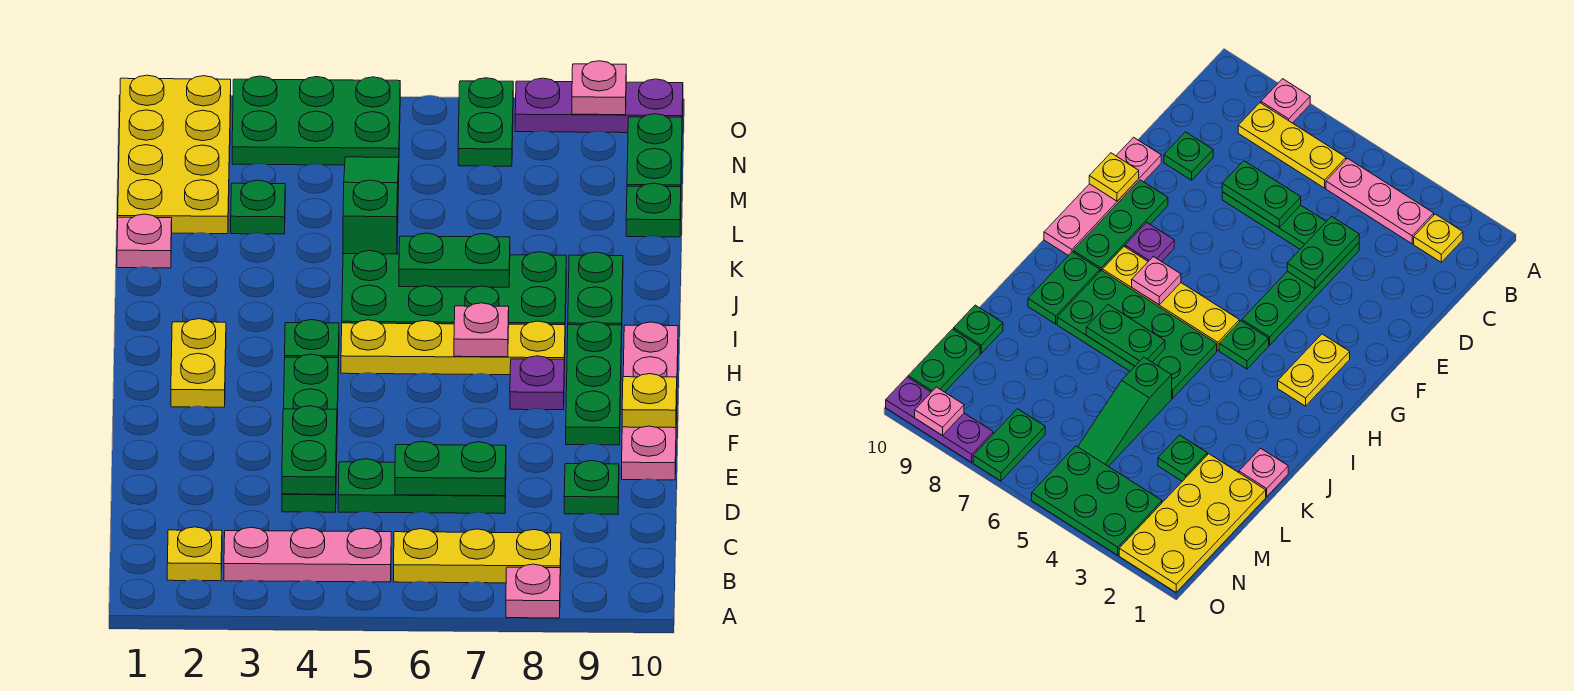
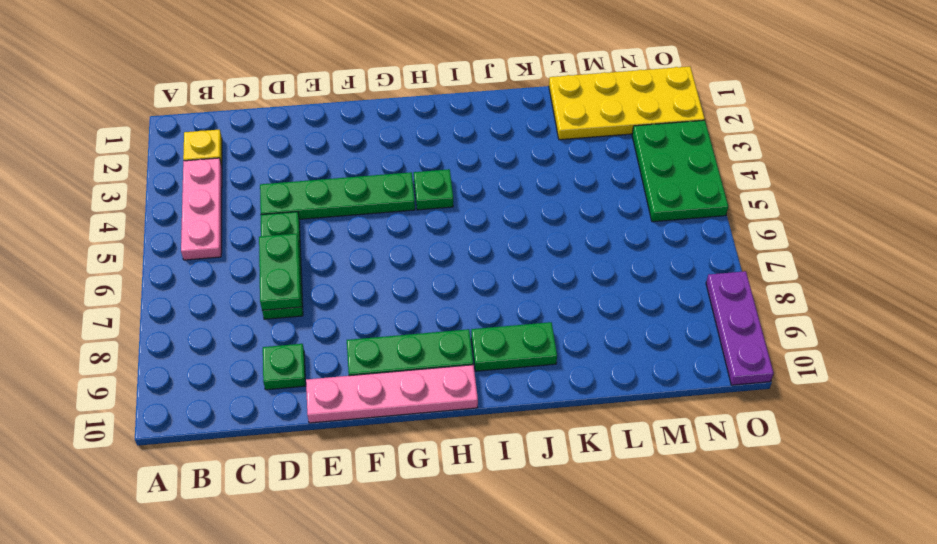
none -> pink plate A8 level 1
none -> yellow plate B6:B8 level 1
none -> yellow plate G2:H2 level 1
none -> purple plate G8 level 1

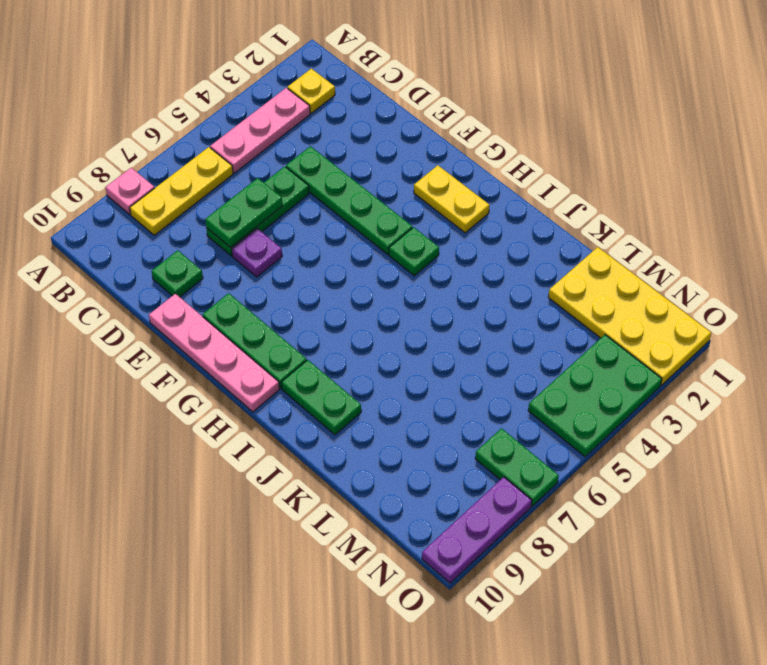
purple plate E7 level 1 -> purple plate G8 level 1
none -> yellow plate H5:H8 level 1
none -> green plate I5:J8 level 1
none -> pink plate K1 level 1
none -> green slope K5:M5 level 1 top K

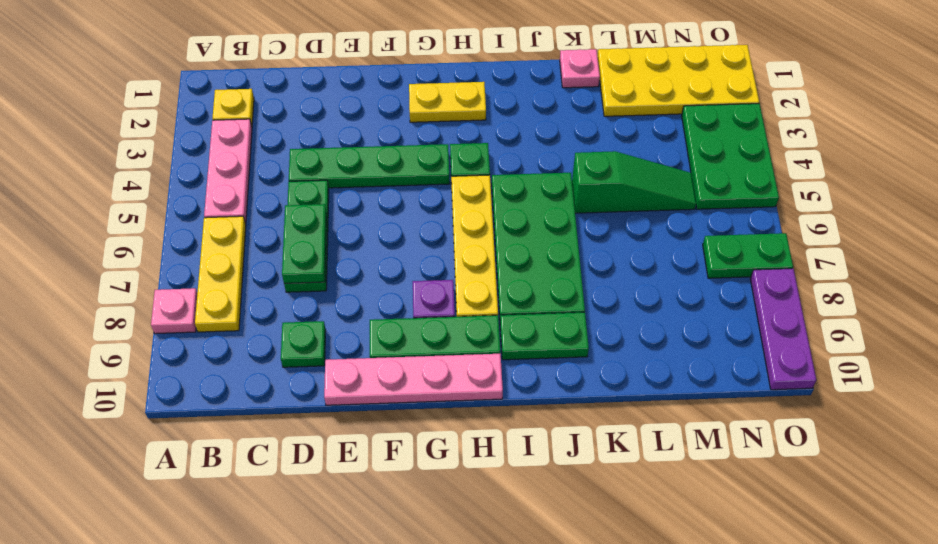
none -> green plate L3 level 1
none -> green plate L10 level 1
none -> green plate M10:N10 level 1
none -> green plate D4:E4 level 2

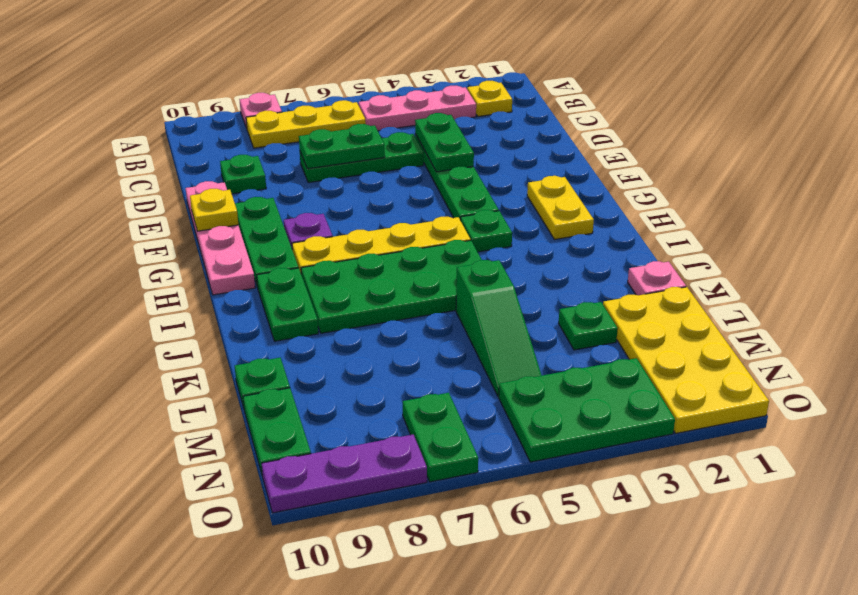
none -> pink plate H7 level 2
none -> green plate J6:J7 level 2
none -> pink plate O9 level 2

